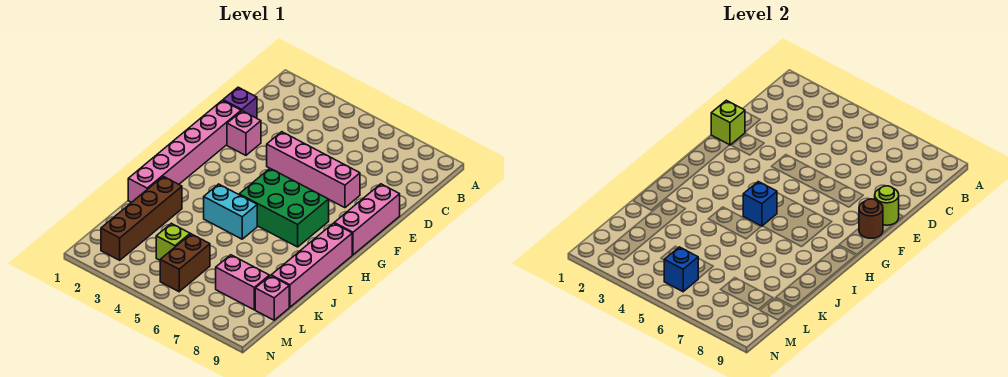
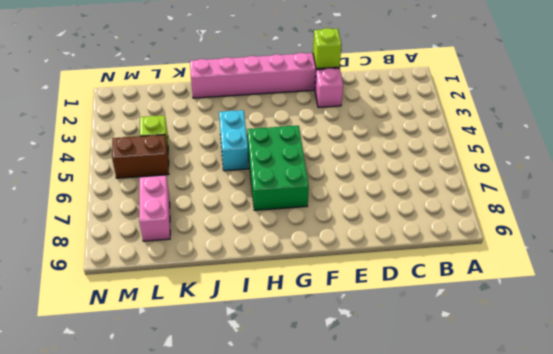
none -> purple brick D1 level 1
none -> pink brick E4:E7 level 1
none -> pink brick E9:G9 level 1

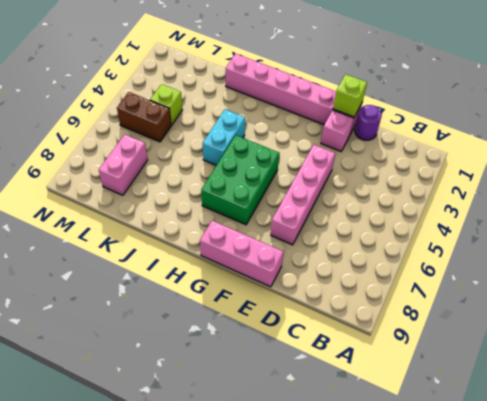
purple round brick D1 level 1 -> purple brick D1 level 1
none -> pink brick H9:K9 level 1
none -> brown brick J2:M2 level 1
none -> pink brick L9 level 1

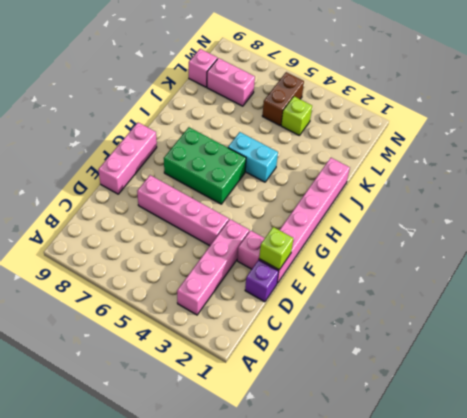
pink brick B3:E3 level 1 -> pink brick H9:K9 level 1
none -> brown brick J2:M2 level 1
none -> lime round brick E9 level 2
none -> brown round brick F9 level 2

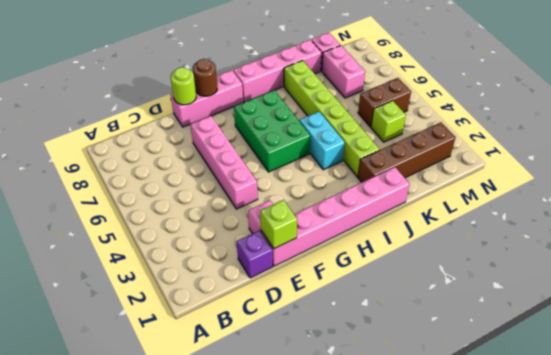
lime brick J3:J8 level 1 -> none
none -> blue brick H5 level 2
none -> blue brick M5 level 2

